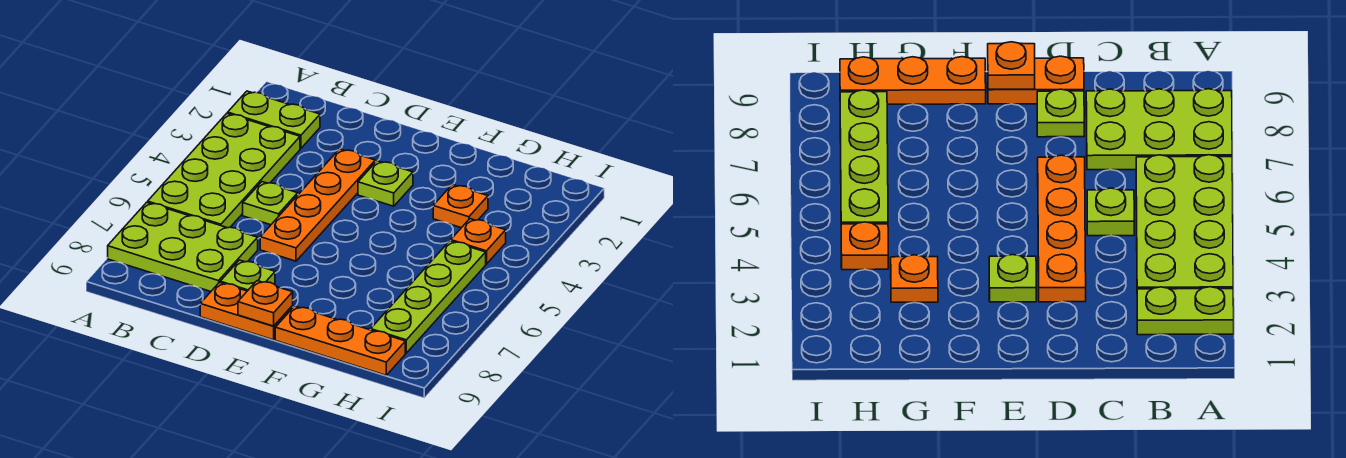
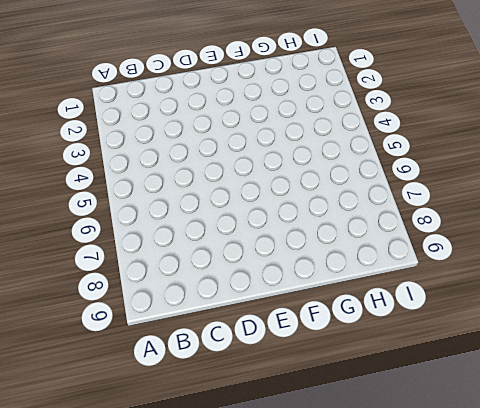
none -> lime plate A2:B2 level 1
none -> lime plate A3:B6 level 1
none -> lime plate A7:C8 level 1

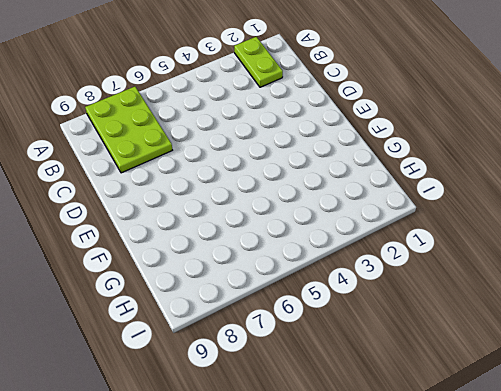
none -> lime plate A3:B6 level 1
none -> lime plate C5 level 1
none -> orange plate D3:D6 level 1

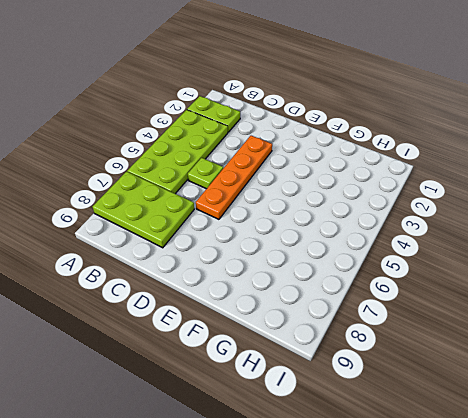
none -> lime plate D8 level 1
none -> orange plate D9:E9 level 1
none -> lime plate E3 level 1

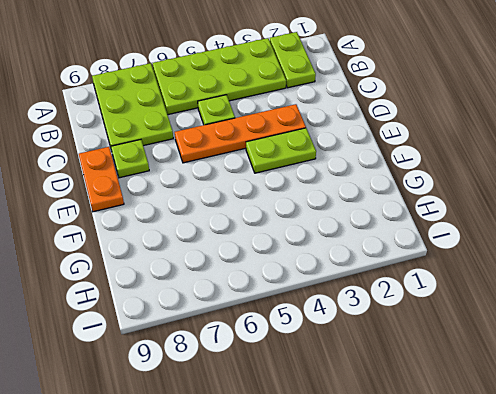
lime plate E3:E4 level 1 -> lime plate E3 level 1
none -> orange plate F9:H9 level 1
none -> orange plate G3 level 1
none -> orange plate H4 level 1

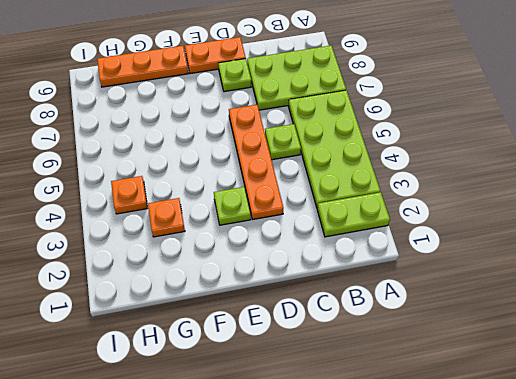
none -> lime plate H5:H8 level 1
none -> orange plate E9 level 2

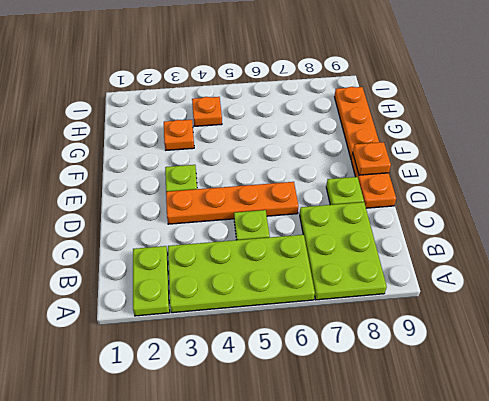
none -> lime plate H5:H8 level 1

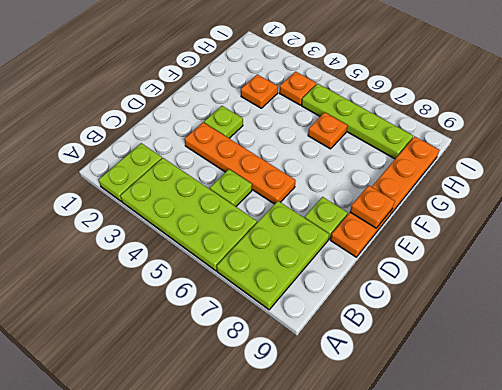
orange plate G6 level 1 -> none

